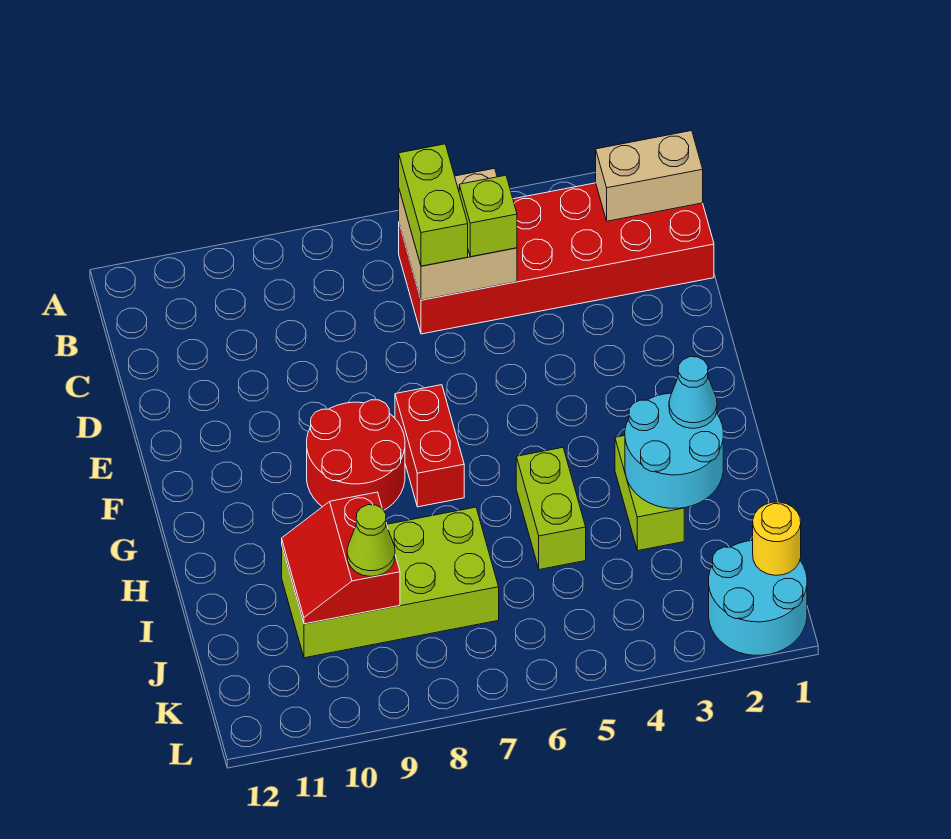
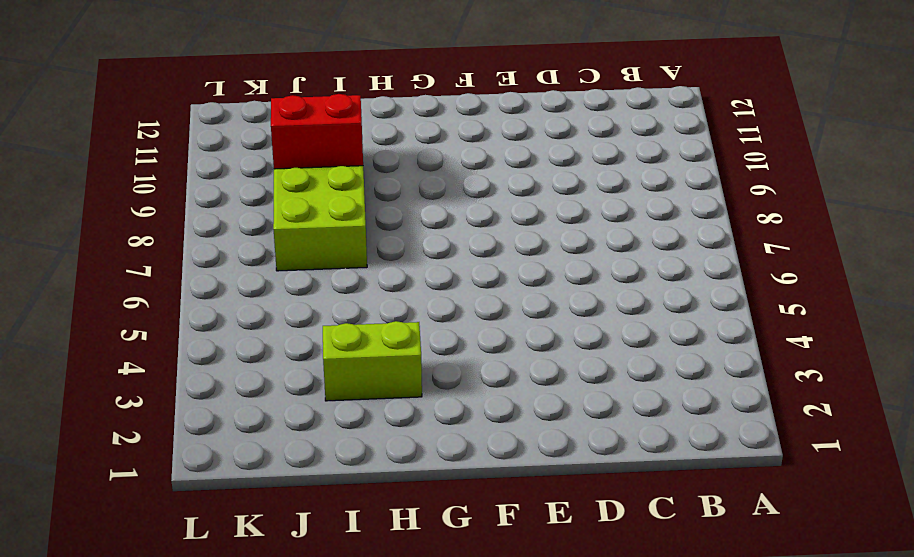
none -> red brick B1:C6 level 1
none -> red brick F7:G7 level 1
none -> red round brick F8:G9 level 1

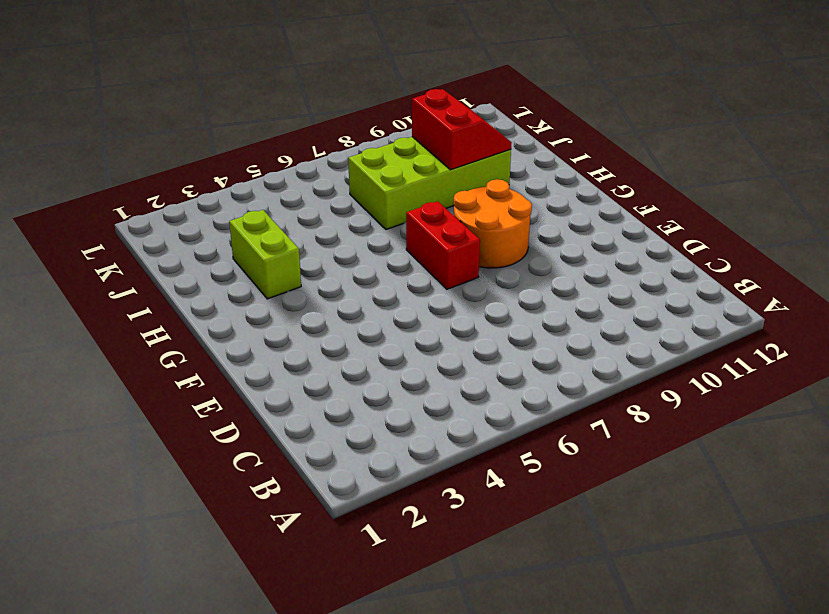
orange round brick F8:G9 level 1 -> red round brick F8:G9 level 1
none -> red brick B1:C6 level 1
none -> lime brick H5:I5 level 1
none -> cyan round brick K1:L2 level 1

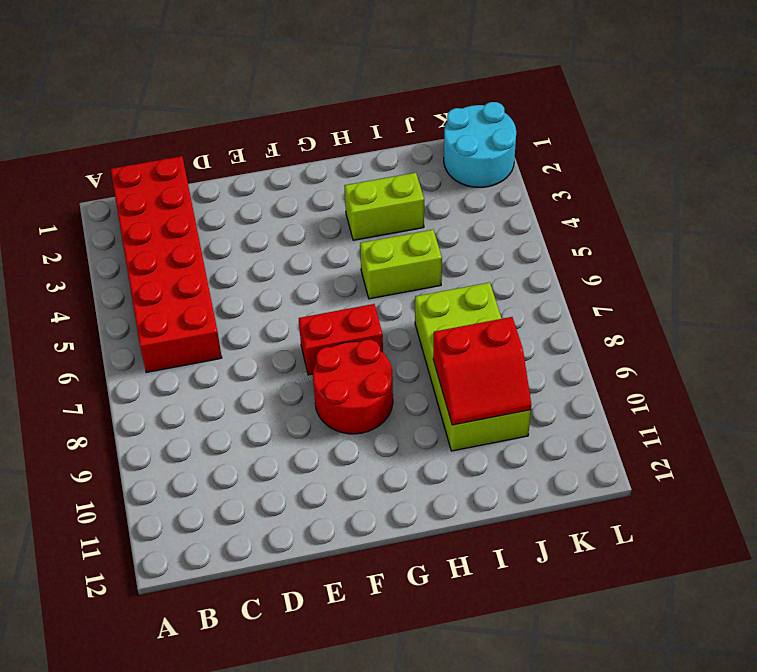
none -> tan brick B1:B2 level 2
none -> tan brick B5:C6 level 2
none -> cyan round brick H2:I3 level 2

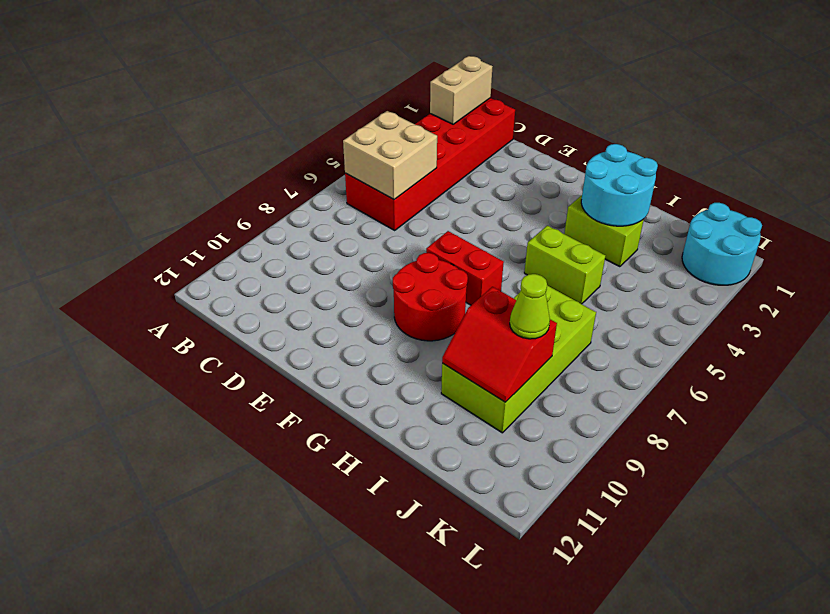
none -> yellow round brick K1 level 2
none -> lime brick B6:C6 level 3
none -> lime brick C5 level 3

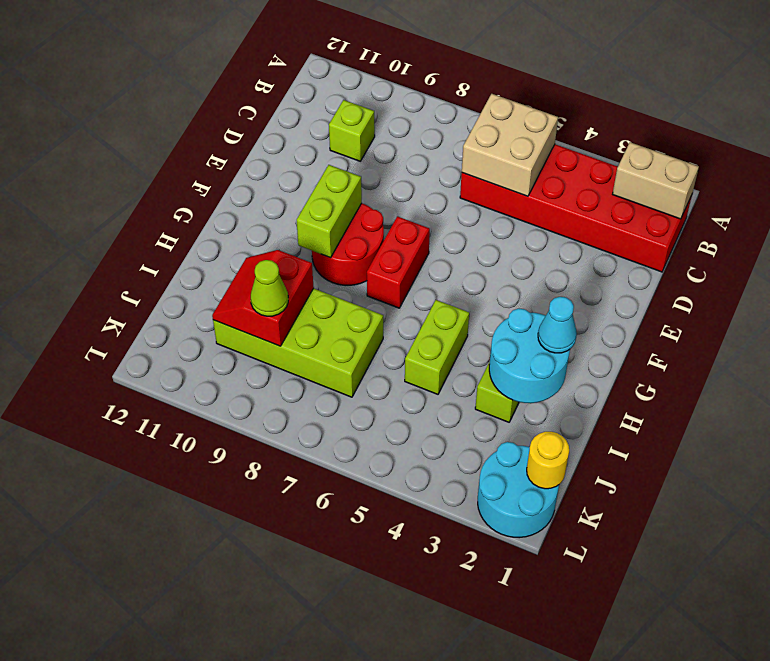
lime brick C10 level 1 -> lime brick C5 level 3
lime brick F9:G9 level 2 -> lime brick B6:C6 level 3

